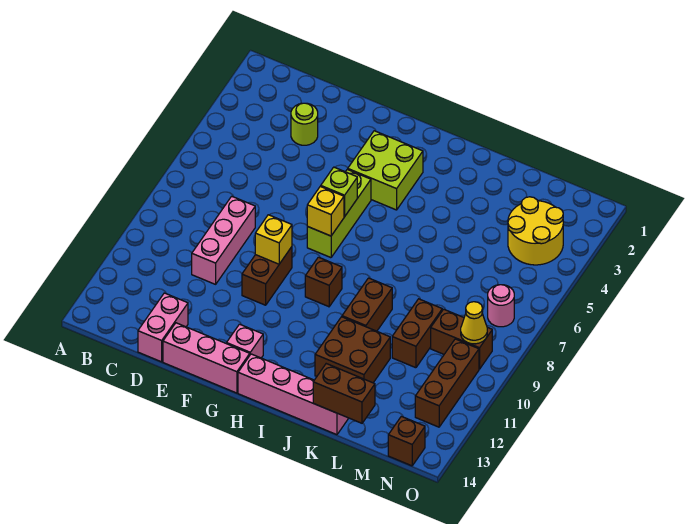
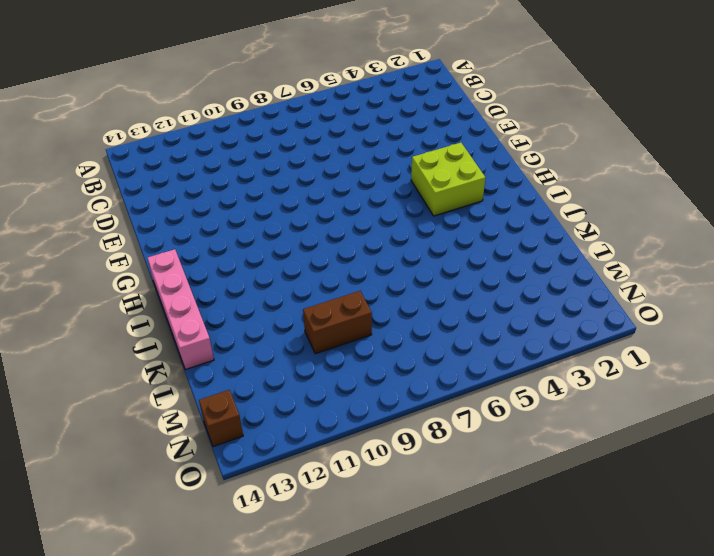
none -> lime round brick D3 level 1
none -> pink brick D8:D10 level 1
none -> pink brick D13:D14 level 1

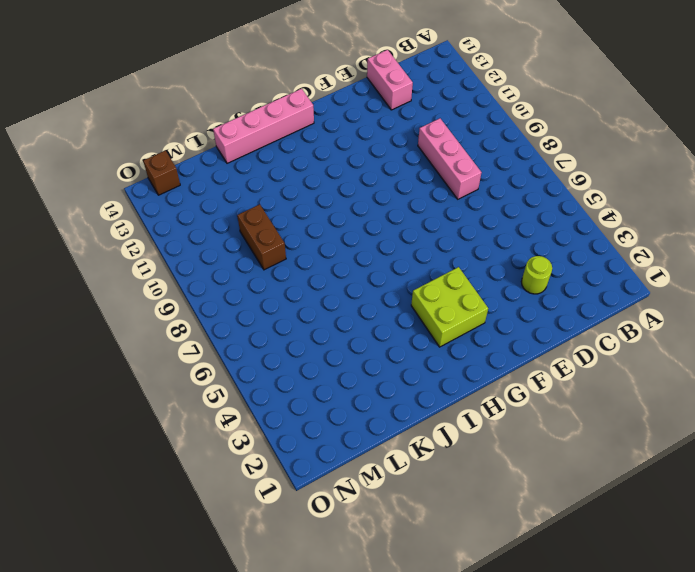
none -> pink brick E14:G14 level 1
none -> brown brick F9:F10 level 1
none -> lime brick G5:G7 level 1

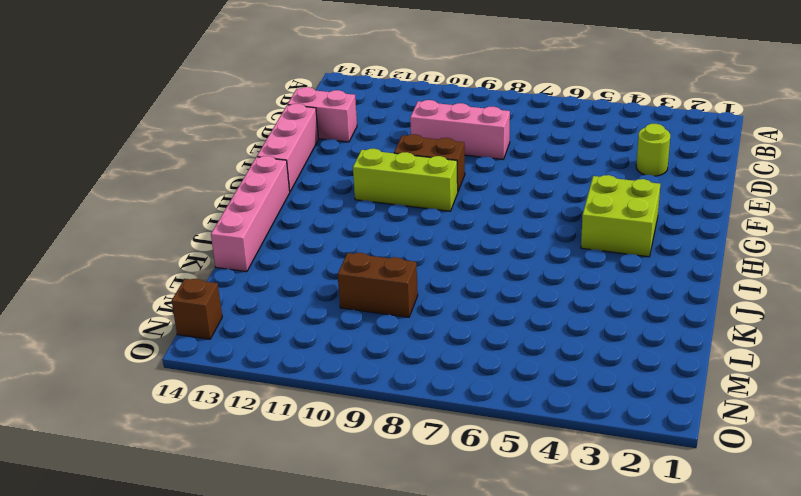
lime brick G9:G11 level 1 -> lime brick G5:G7 level 1
none -> pink brick G13 level 1
none -> brown brick H9 level 1
none -> brown brick J9:J10 level 1

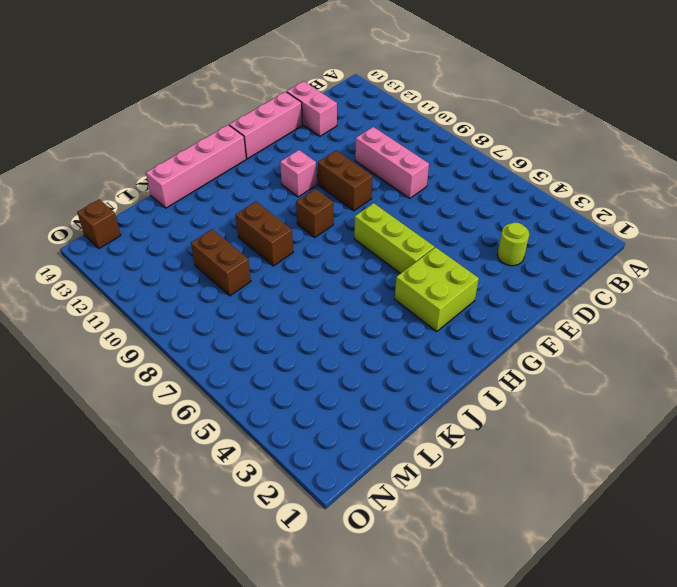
pink brick G11 level 1 -> pink brick G13 level 1
none -> brown brick J11:K12 level 1
none -> yellow round brick M3:N4 level 1
none -> brown brick M9:N9 level 1

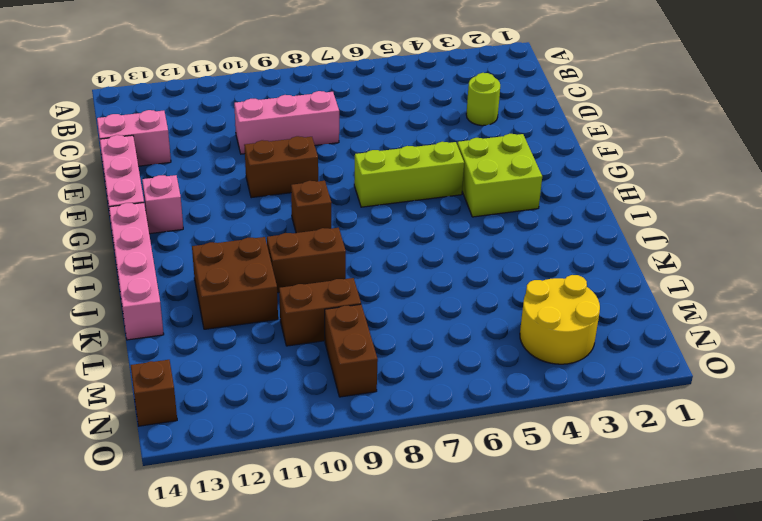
none -> pink round brick N7 level 1
none -> brown brick N10:N12 level 1
none -> yellow brick F9 level 2

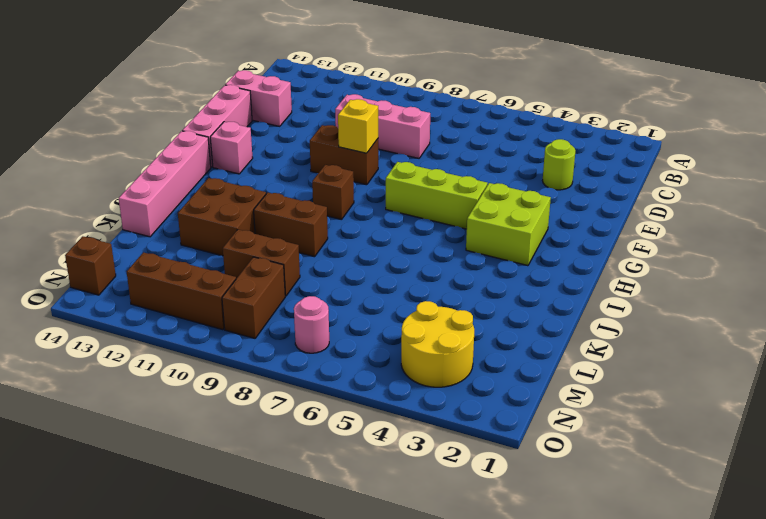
none -> lime brick G6 level 2
none -> yellow brick G7 level 2
none -> brown brick K14:L14 level 2

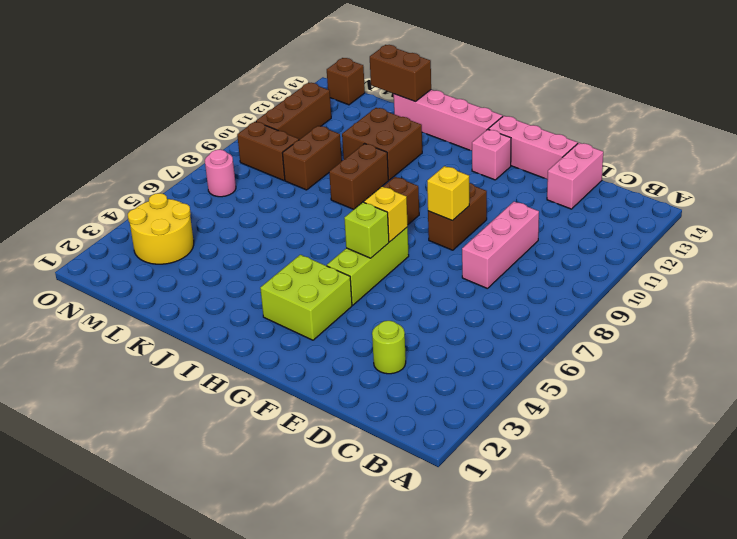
none -> yellow cone N9 level 2

